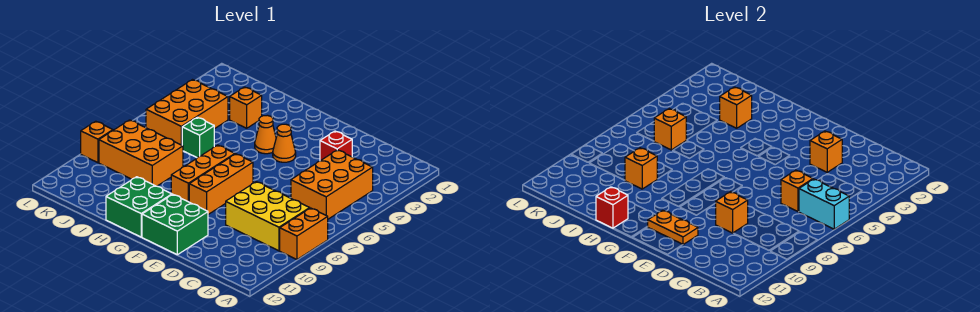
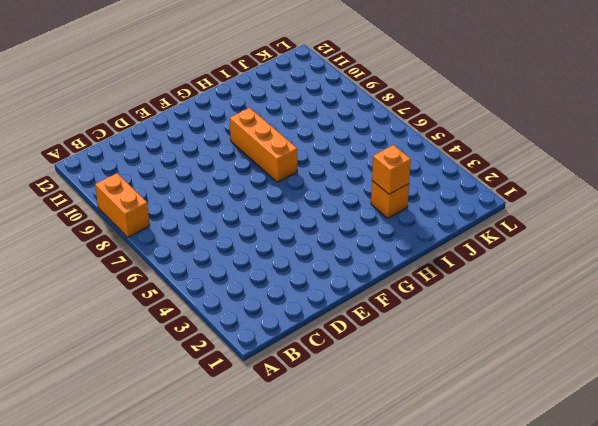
none -> orange brick B4:C6 level 1
none -> yellow brick B8:D9 level 1
none -> red brick D3 level 1

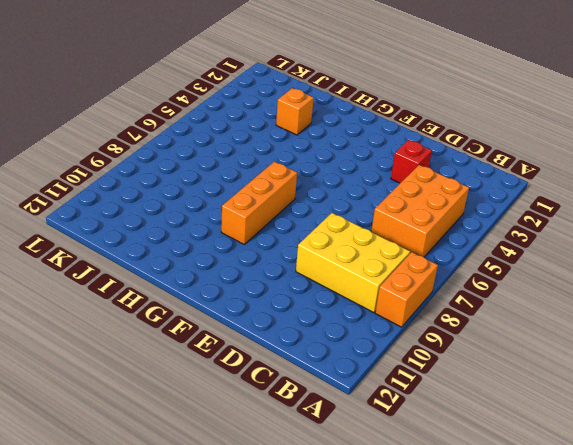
none -> green brick E11:F12 level 1
none -> orange cone F4 level 1
none -> orange brick F7:F9 level 1

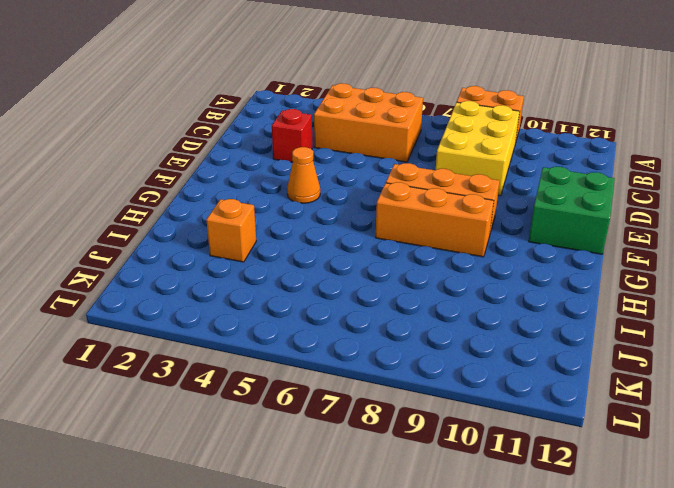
none -> orange cone G4 level 1
none -> green brick G11:H12 level 1
none -> green brick I6 level 1

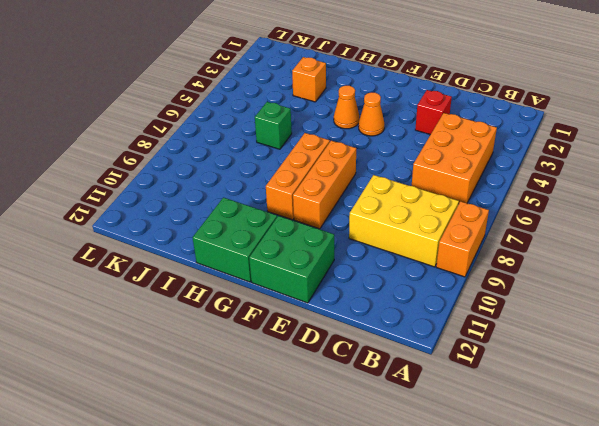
none -> orange brick I8:K9 level 1
none -> orange brick J4:K6 level 1
none -> orange brick L9 level 1

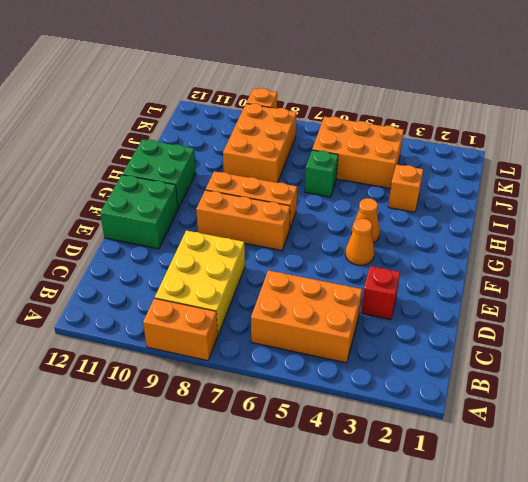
none -> cyan brick A6:B6 level 2
none -> orange brick C6 level 2
none -> orange brick D3 level 2

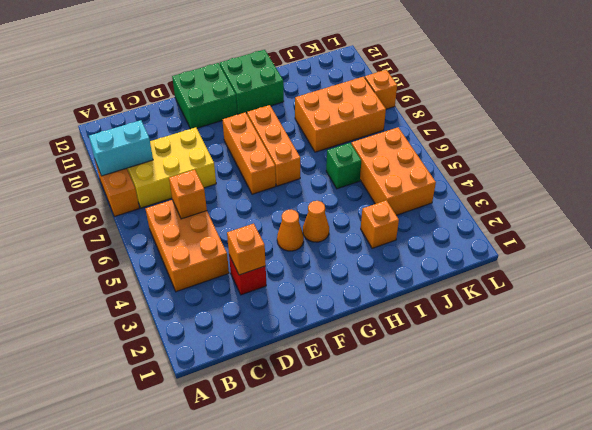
cyan brick A9:B9 level 2 -> cyan brick A6:B6 level 2
none -> orange brick D9 level 2
none -> orange plate E11:F11 level 2
none -> red brick H12 level 2

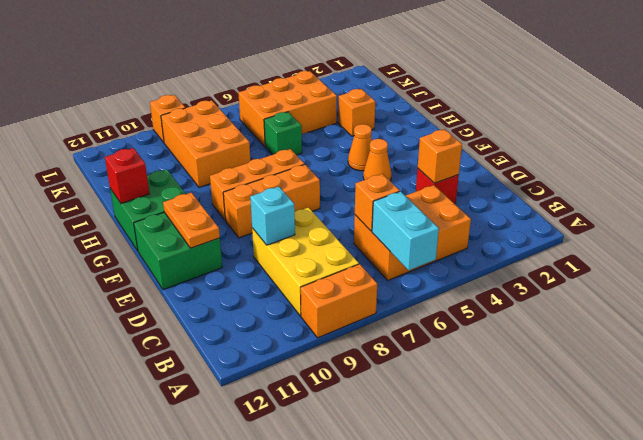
cyan brick D9 level 2 -> orange brick D9 level 2
none -> orange brick I3 level 2
none -> orange brick I9 level 2
none -> orange brick J6 level 2

